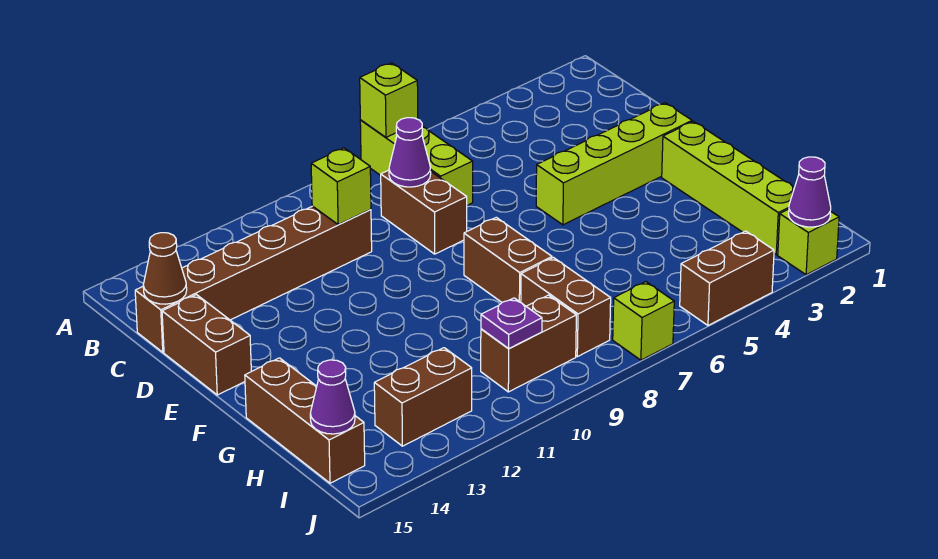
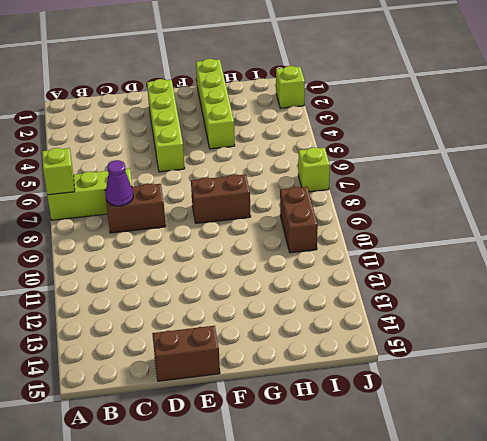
lime brick G1:G4 level 1 -> lime brick F2:I2 level 1
none -> brown brick C10:C15 level 1
none -> brown brick G15:I15 level 1
none -> brown brick H8:I8 level 1

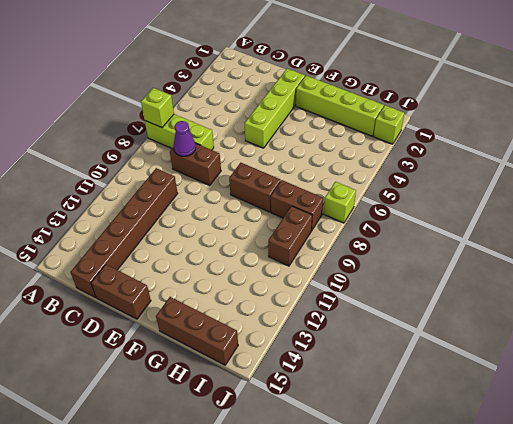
none -> brown brick I12:I13 level 1
none -> brown brick J4:J5 level 1
none -> lime brick C10 level 2

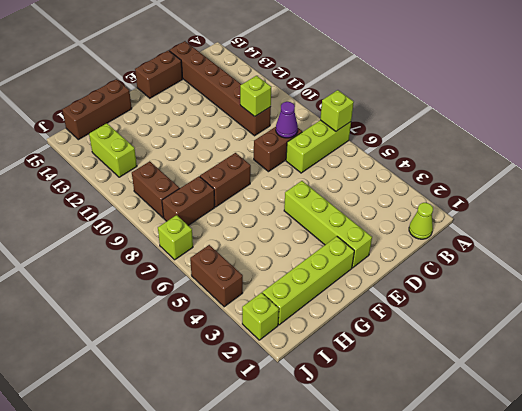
lime cone B1 level 1 -> none
lime brick I12:I13 level 1 -> brown brick I12:I13 level 1
none -> brown cone C15 level 2
none -> purple plate I10 level 2
none -> purple cone I15 level 2

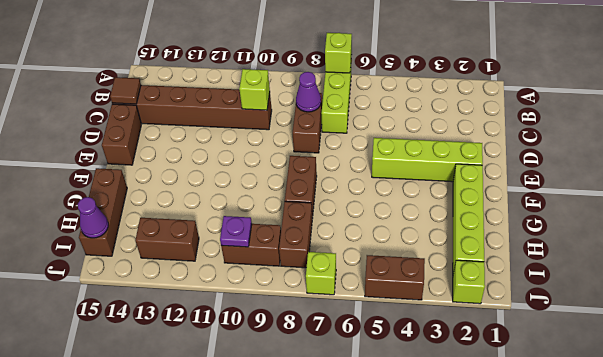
brown tile C15 level 2 -> brown cone C15 level 2
none -> purple cone J2 level 2

